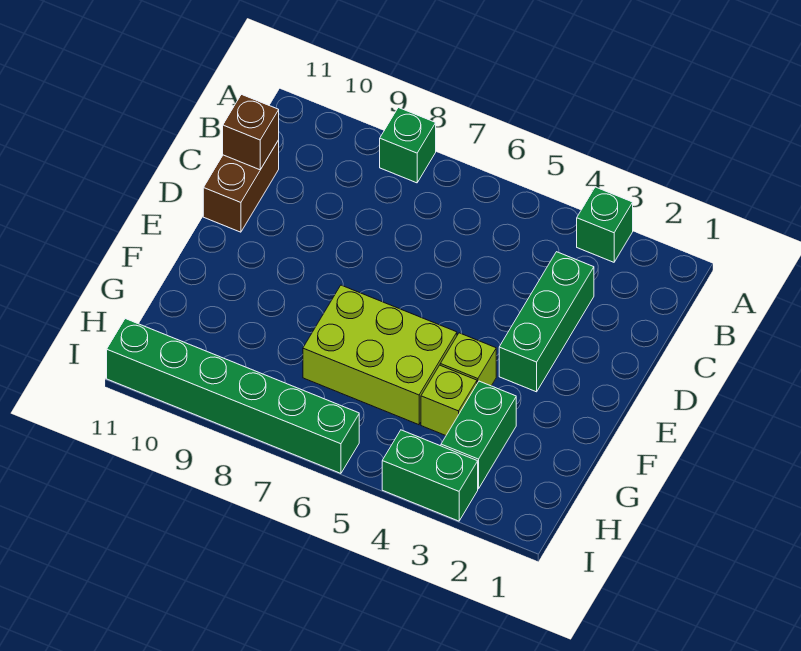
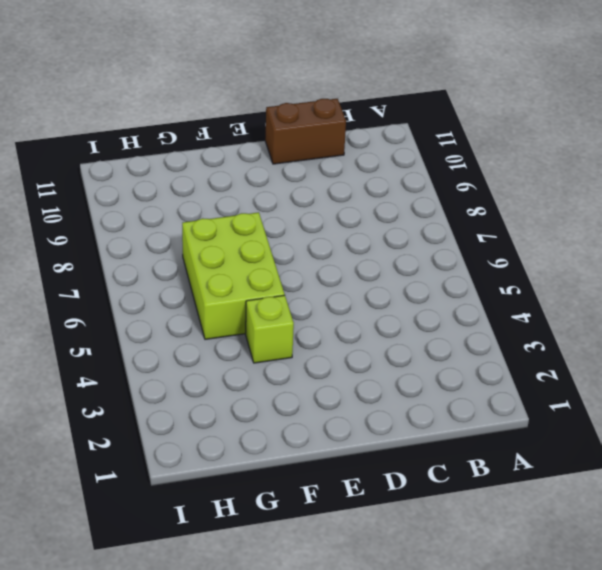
none -> green brick A3 level 1
none -> green brick A8 level 1

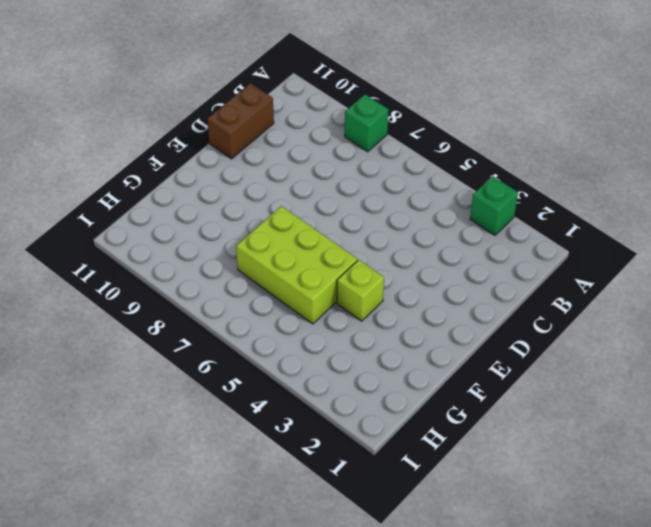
none -> green brick C3:E3 level 1
none -> green brick G3:H3 level 1

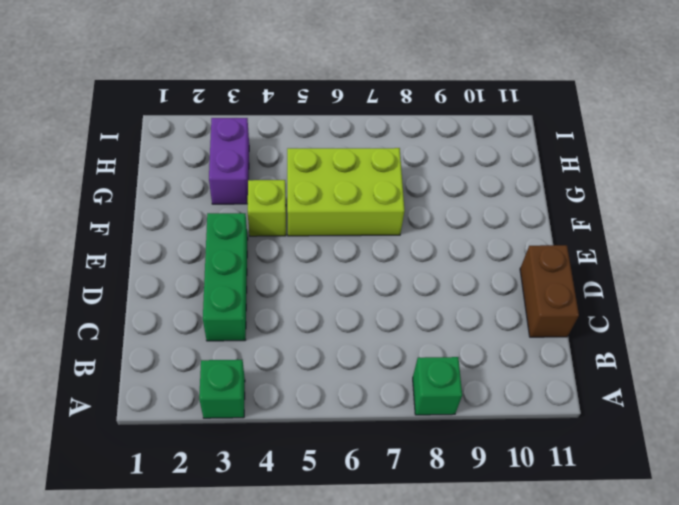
purple brick G3:H3 level 1 -> green brick G3:H3 level 1
none -> lime brick G4 level 1
none -> green brick I3:I4 level 1

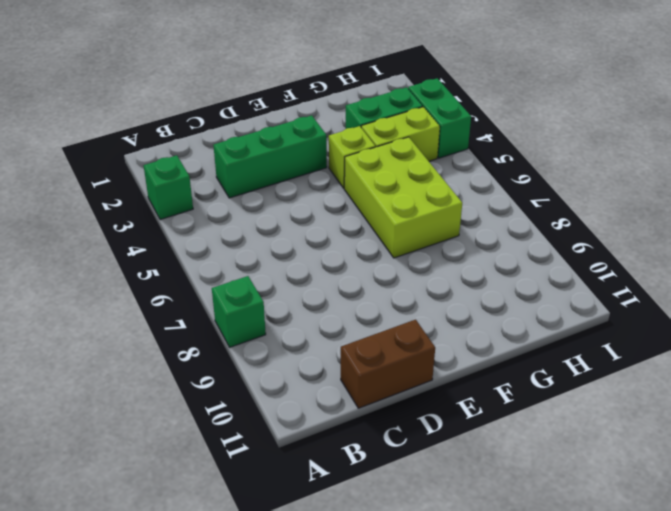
lime brick G4:H4 level 1 -> lime brick G4 level 1
none -> green brick I6:I11 level 1
none -> brown brick C11 level 2

